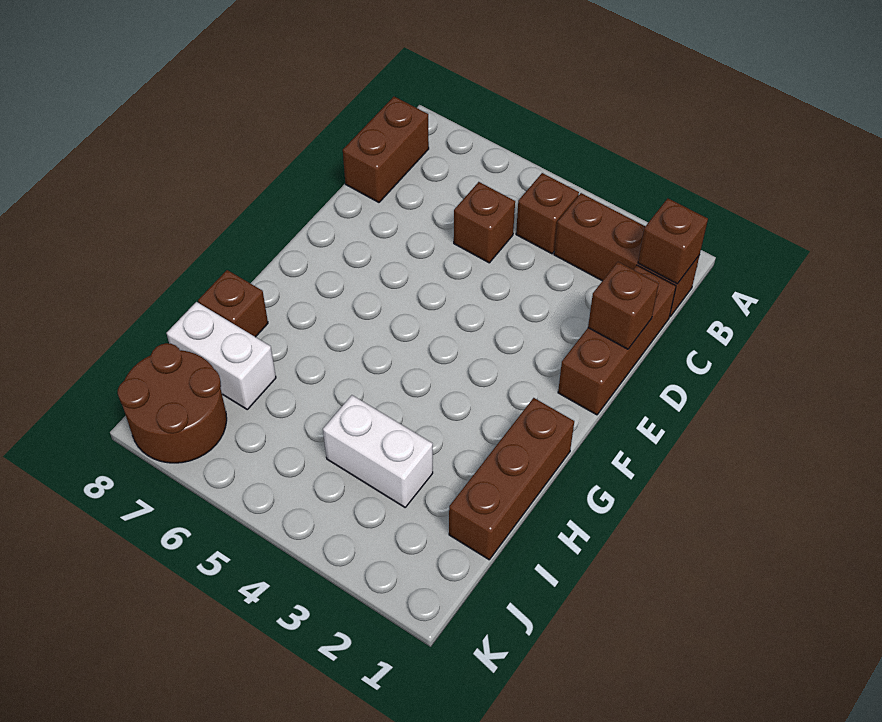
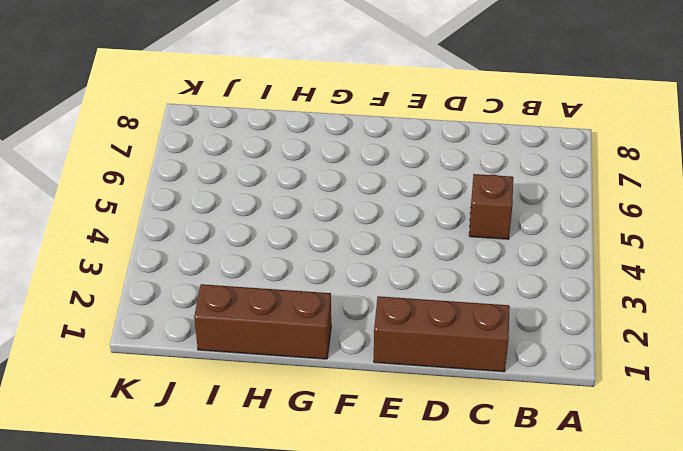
none -> brown brick B1:B3 level 1
none -> brown brick B4 level 1
none -> brown brick B8:C8 level 1

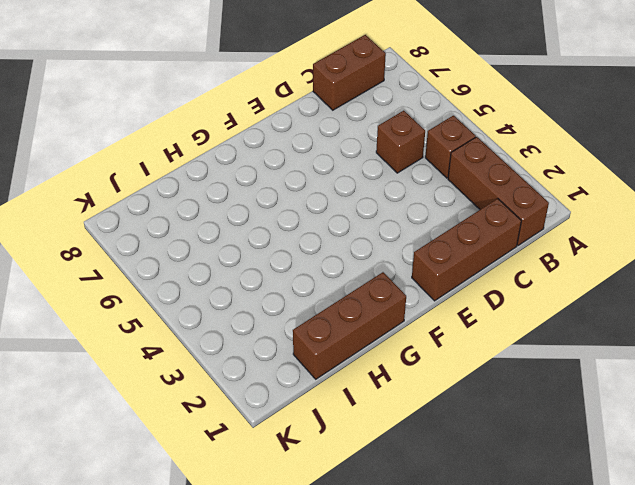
none -> brown brick H8 level 1
none -> white brick I3:I4 level 1
none -> white brick I7:I8 level 1

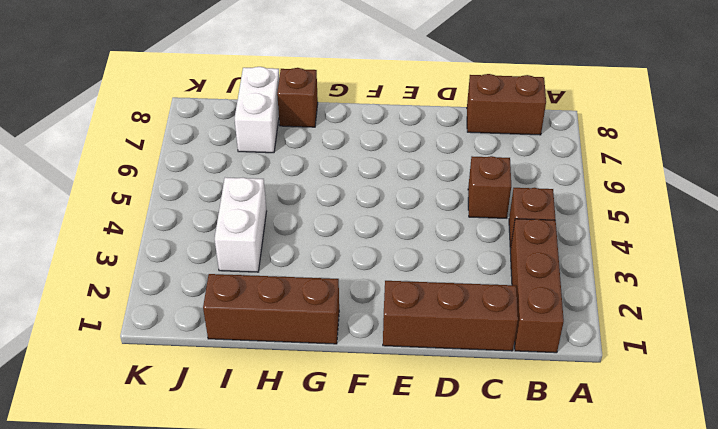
none -> brown round brick J7:K8 level 1
none -> brown brick B1 level 2
none -> brown brick D1 level 2

